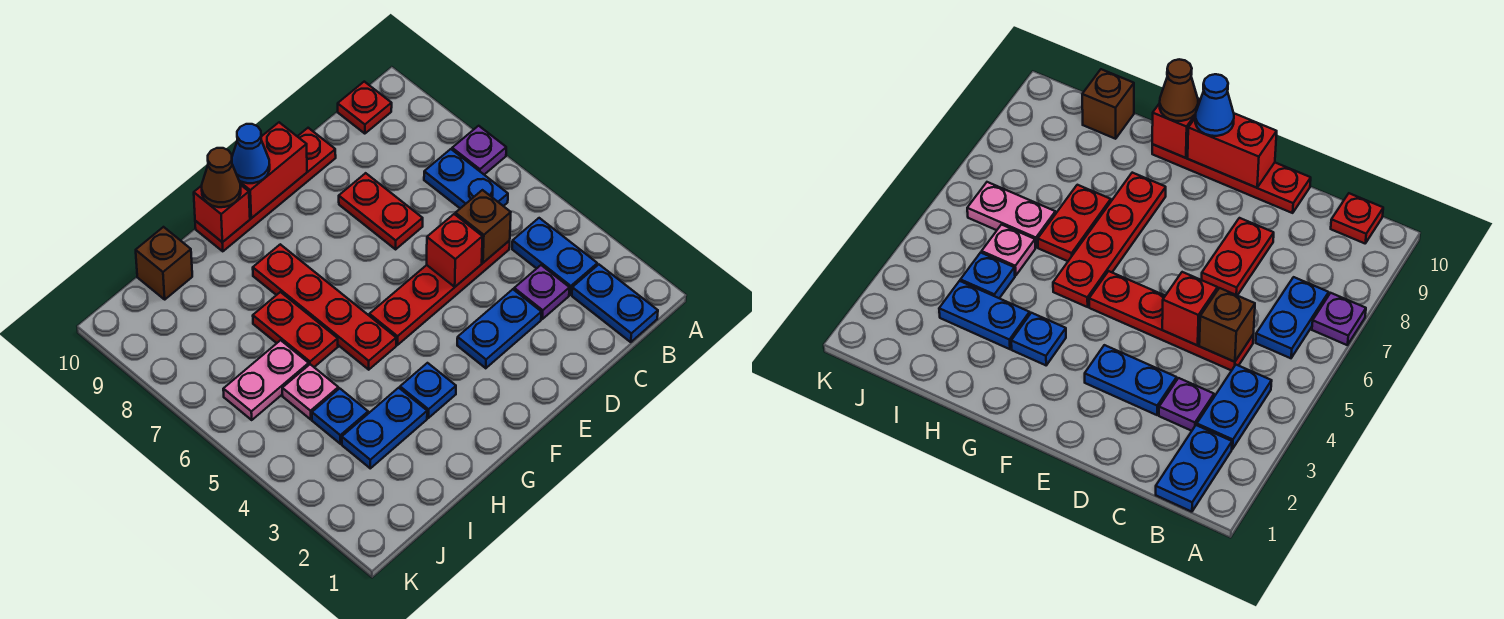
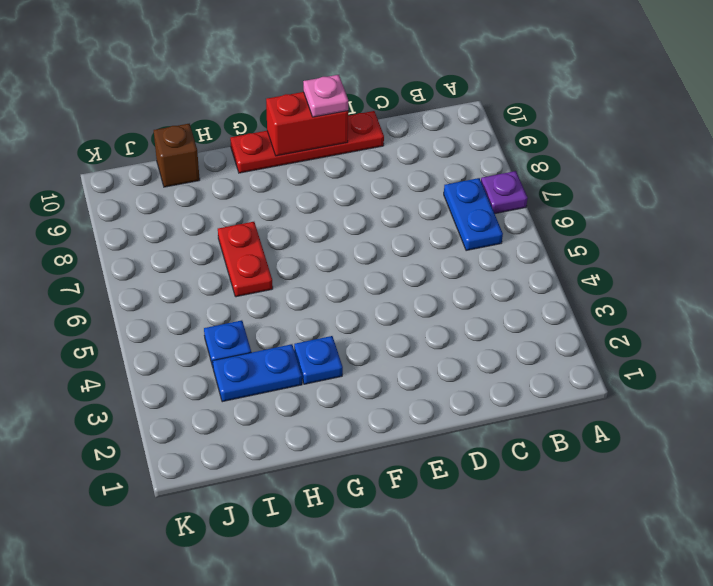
pink plate E10 level 3 -> pink plate I5 level 1
none -> blue plate B1:B2 level 1
none -> blue plate B3:B4 level 1
none -> red plate B10 level 1

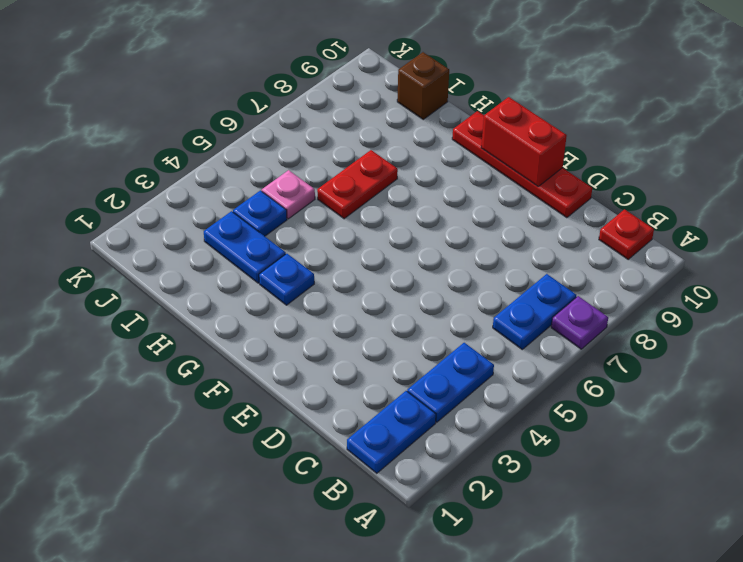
none -> purple plate C3 level 1
none -> red plate C5:F5 level 1
none -> blue plate D3:E3 level 1

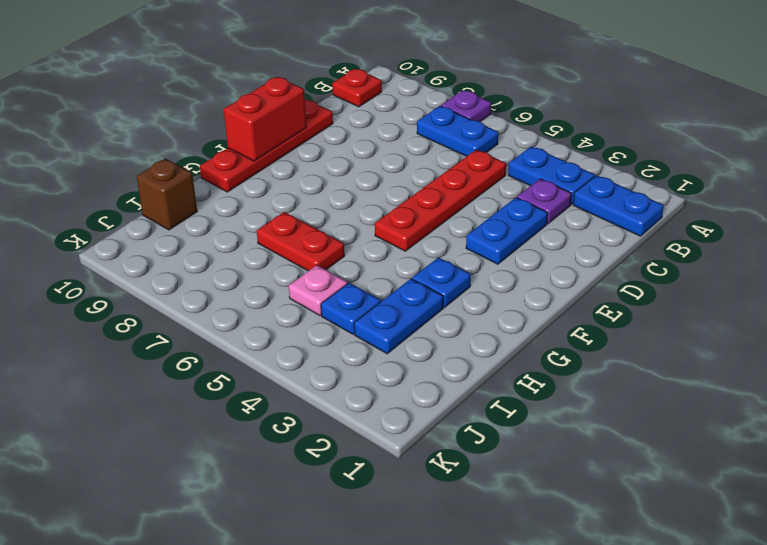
none -> red plate D7:D8 level 1
none -> red plate G5:G8 level 1
none -> pink plate I6:J6 level 1

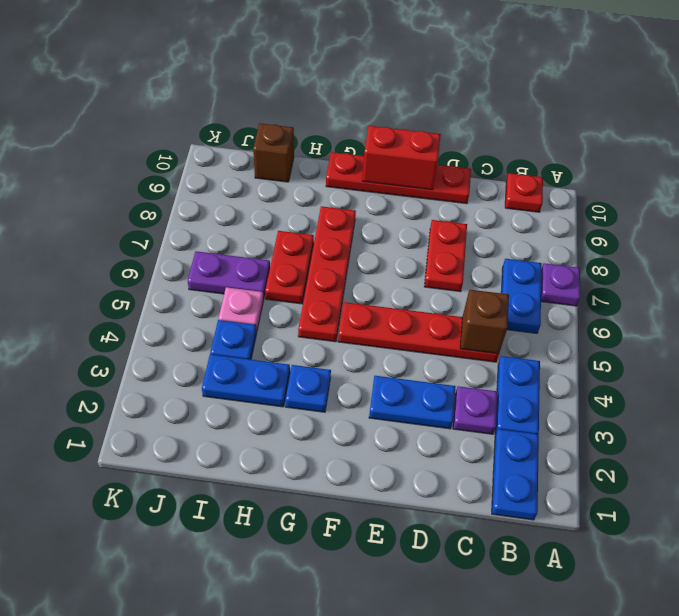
purple plate I6:J6 level 1 -> pink plate I6:J6 level 1
none -> red brick D5 level 2
none -> red brick G10 level 2
none -> blue cone F10 level 3

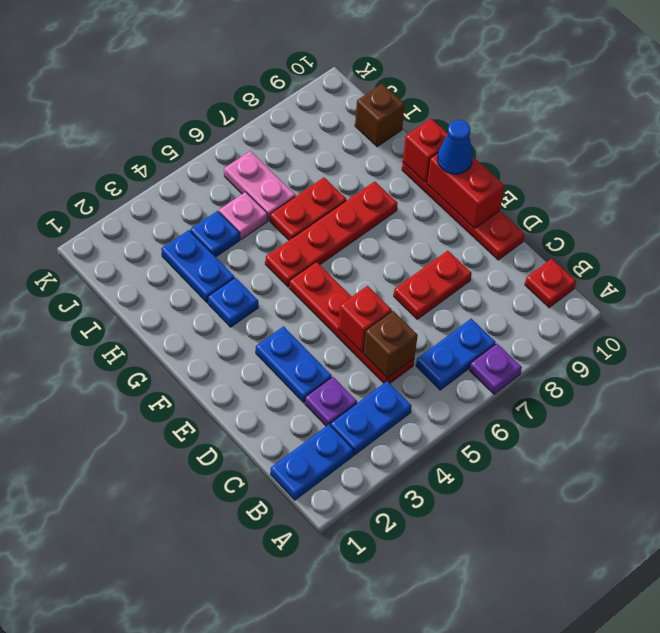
none -> brown cone G10 level 3

